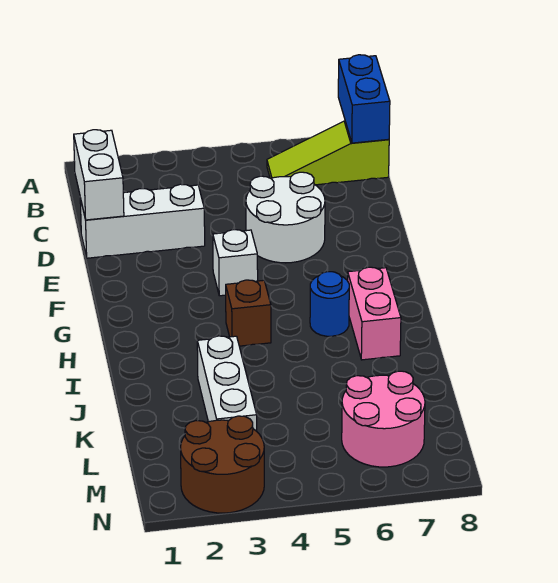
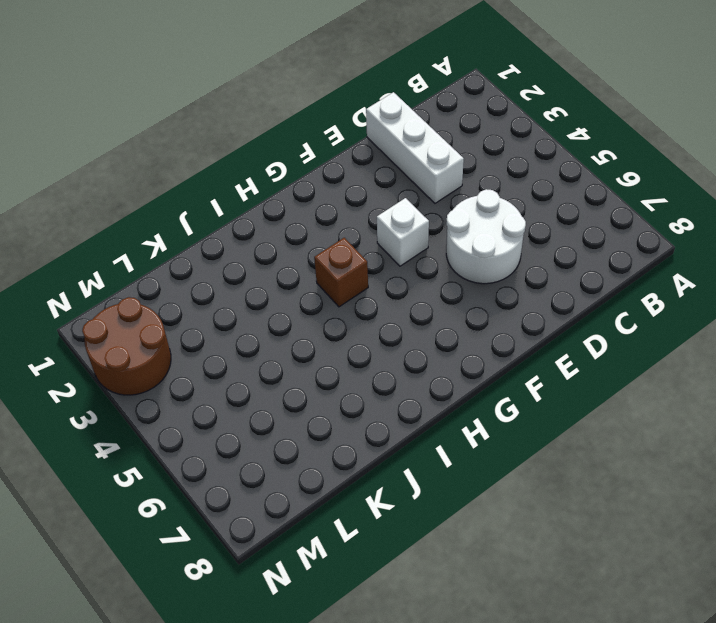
none -> lime slope B6:B8 level 1 top 8
none -> blue round brick H6 level 1
none -> pink brick H7:I7 level 1

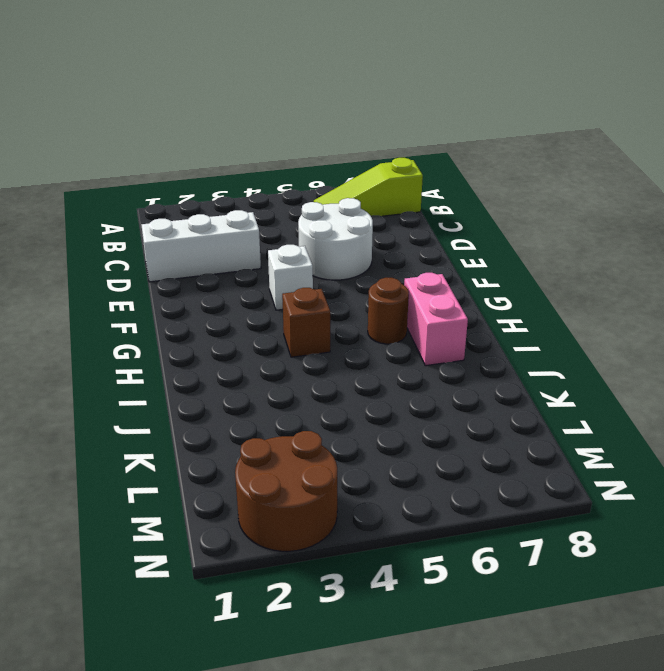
brown round brick H6 level 1 -> blue round brick H6 level 1
none -> white brick J3:L3 level 1
none -> pink round brick L6:M7 level 1
none -> blue brick A8:B8 level 2

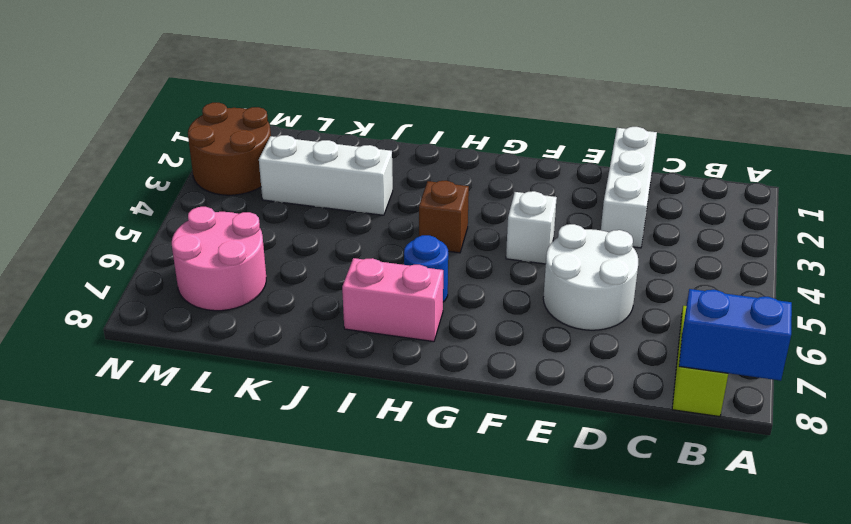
none -> white brick C1:D1 level 2

